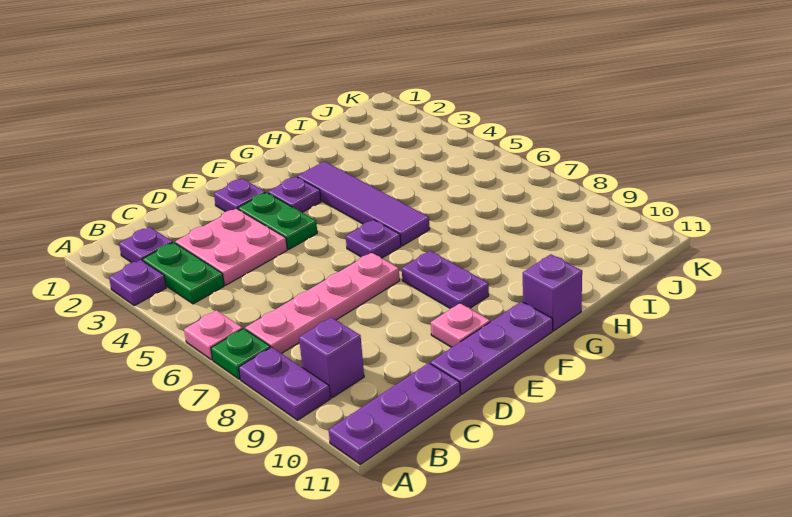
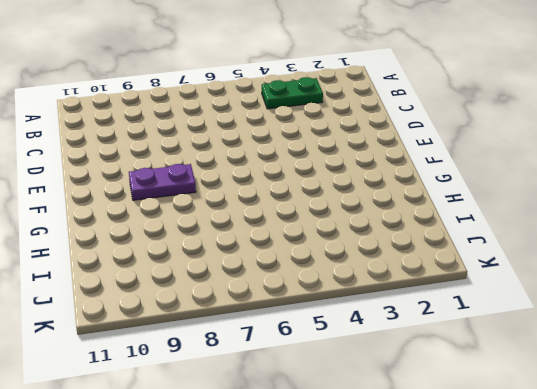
none -> purple plate A3 level 1
none -> pink plate A6 level 1
none -> green plate A7 level 1

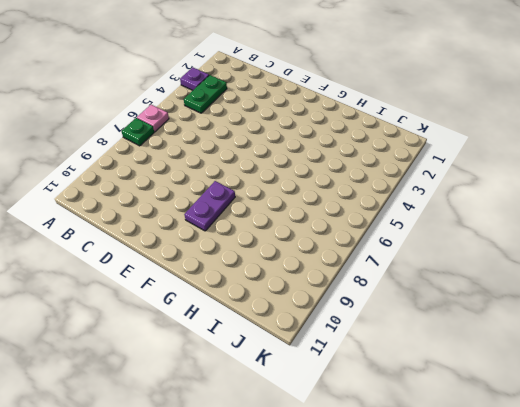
none -> purple plate A8:A9 level 1
none -> purple plate A11:C11 level 1
none -> purple plate B2 level 1

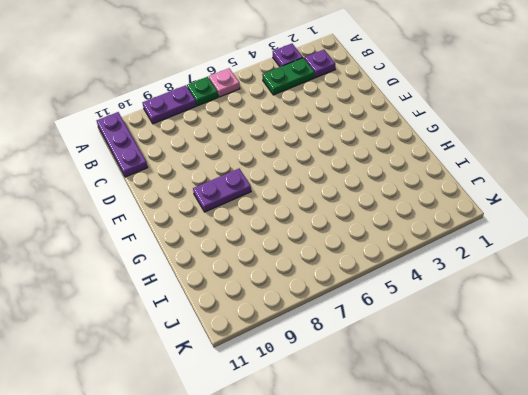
none -> pink plate B7:E7 level 1
none -> purple brick B9 level 1
none -> pink plate C3:D4 level 1

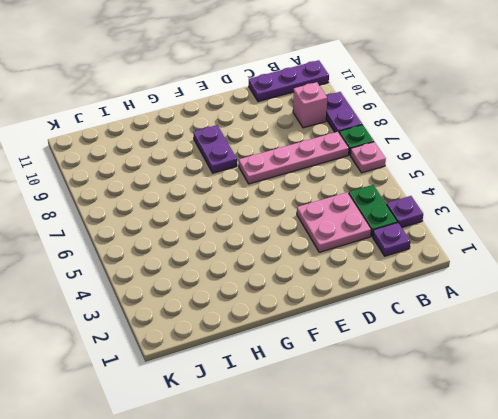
pink brick B9 level 1 -> purple brick B9 level 1
none -> purple plate D11:F11 level 1
none -> purple plate E2 level 1
none -> green plate E3:E4 level 1

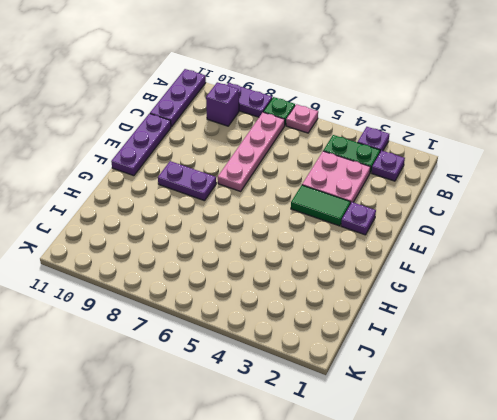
green tile E3:E4 level 1 -> green plate E3:E4 level 1
none -> pink plate E10 level 1
none -> purple plate F3 level 1
none -> purple plate F6 level 1

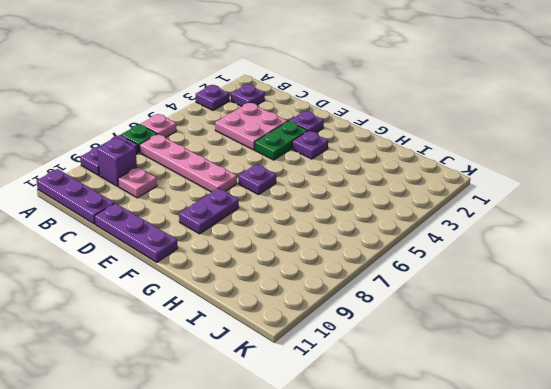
pink plate C9 level 1 -> pink plate E10 level 1
none -> green plate B3:B4 level 1
none -> purple tile G3:G6 level 1
none -> purple brick G11 level 1

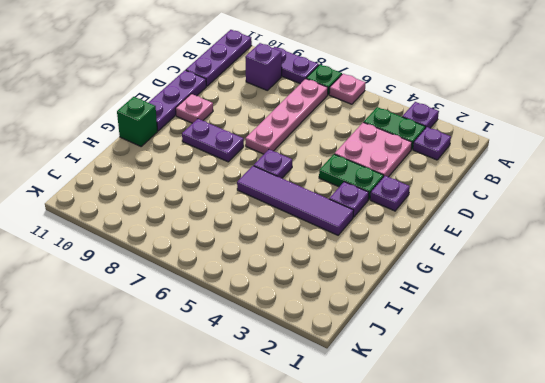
green brick G11 level 1 -> purple brick G11 level 1

